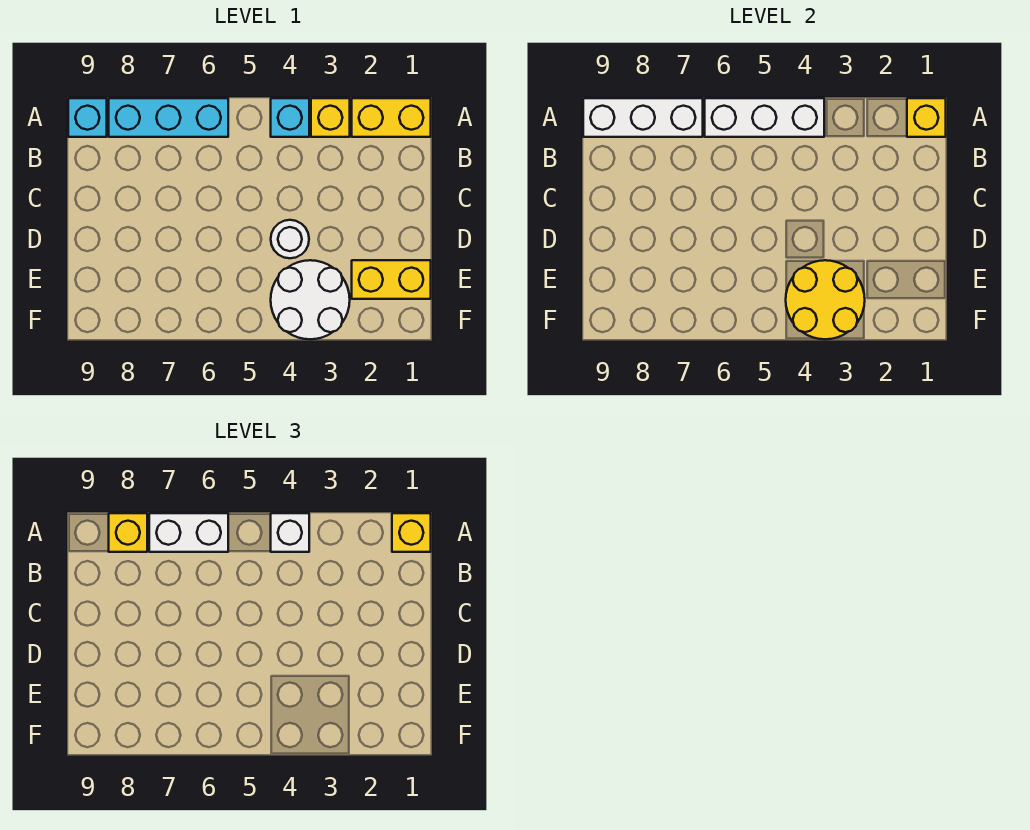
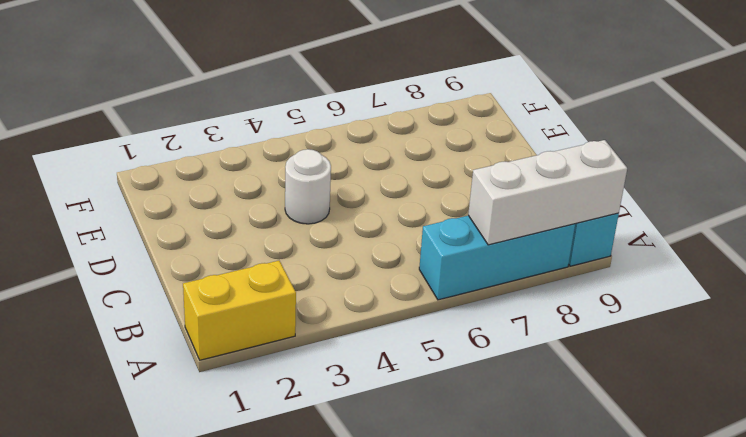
none -> yellow brick A3 level 1
none -> cyan brick A4 level 1
none -> yellow brick E1:E2 level 1

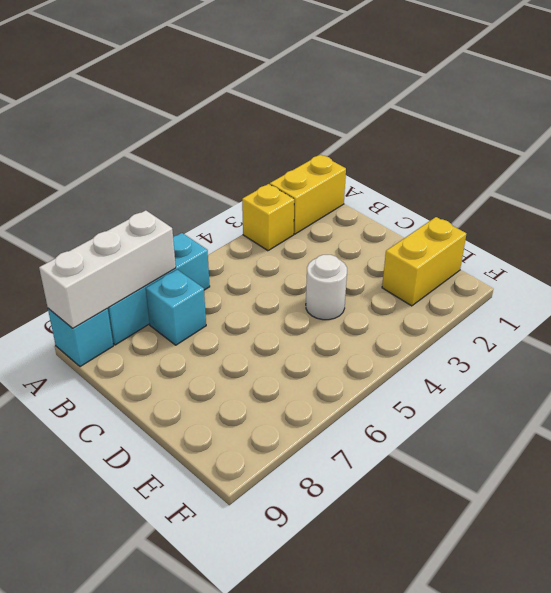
cyan brick B7 level 1 -> cyan brick A4 level 1
none -> white round brick E3:F4 level 1
none -> yellow brick A1 level 2
none -> white brick A4:A6 level 2

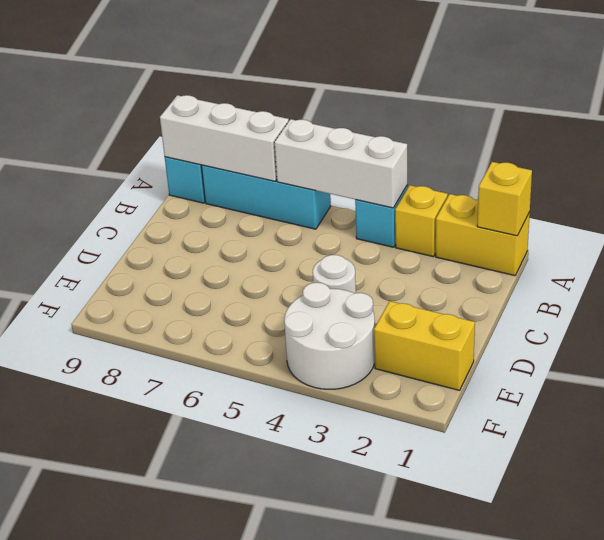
none -> yellow round brick E3:F4 level 2
none -> yellow brick A1 level 3
none -> white brick A4 level 3

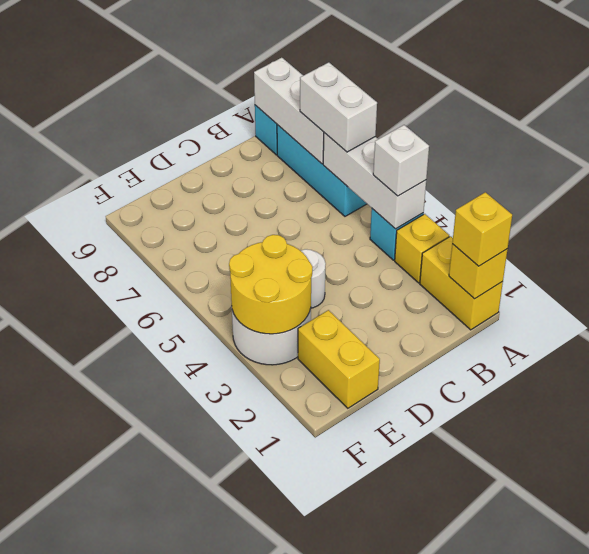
none -> yellow brick A8 level 3

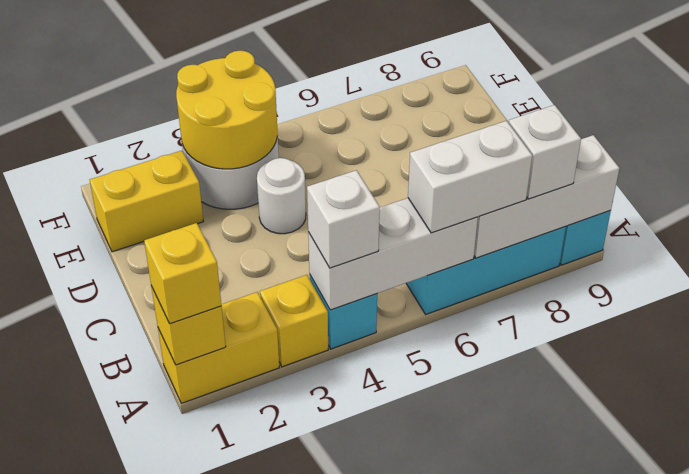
white brick A8 level 3 -> yellow brick A8 level 3

